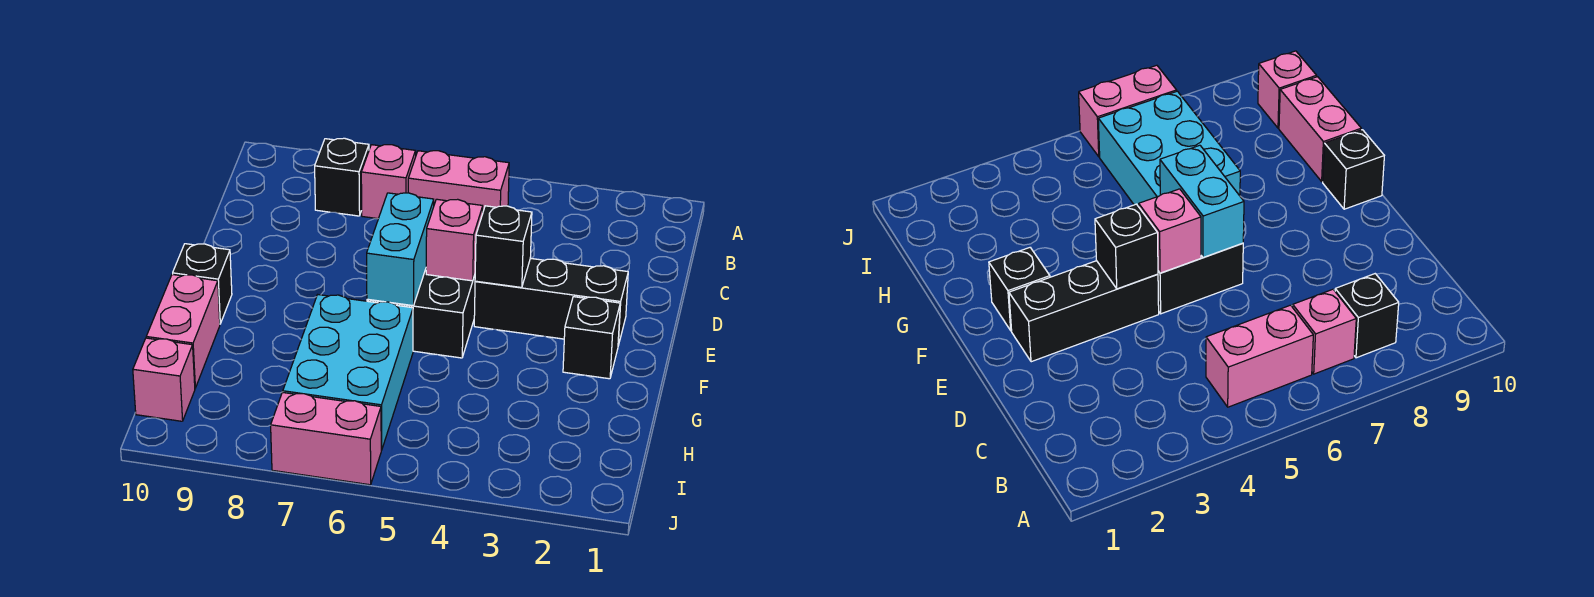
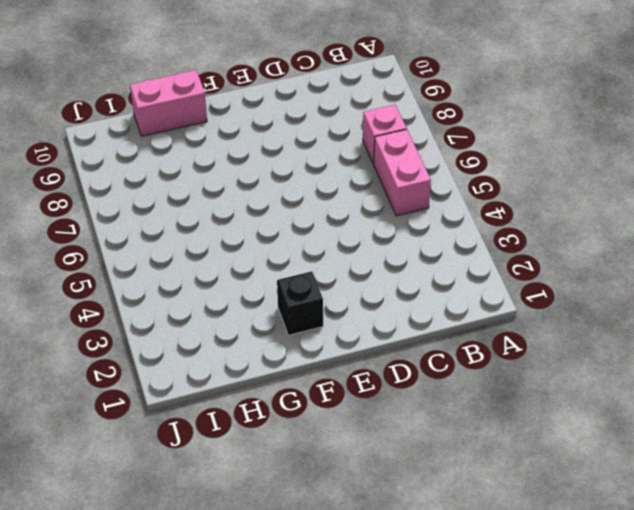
none -> black brick B8 level 1
none -> black brick E2:E4 level 1
none -> black brick E5:F6 level 1

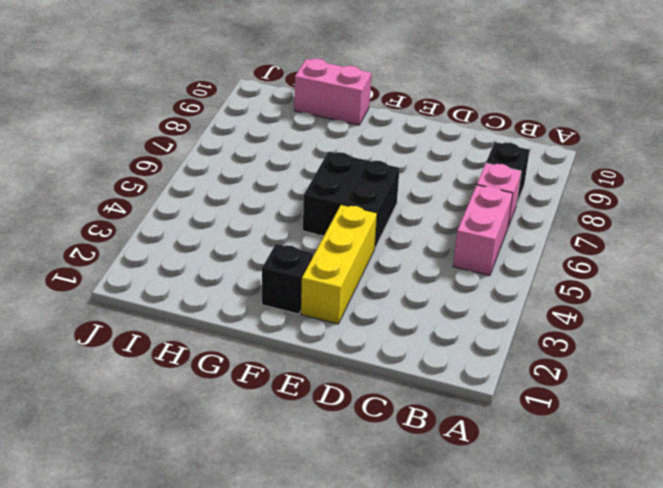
yellow brick E2:E4 level 1 -> black brick E2:E4 level 1
none -> black brick F10 level 1
none -> cyan brick G6:I7 level 1
none -> pink brick I10 level 1

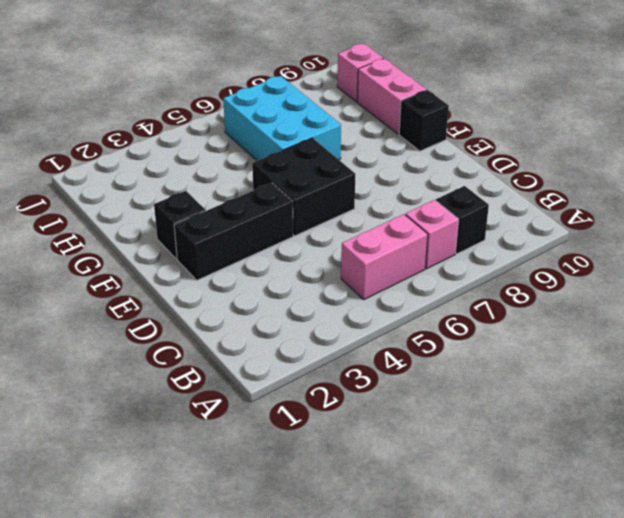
none -> pink brick J6:J7 level 1
none -> black brick E4 level 2
none -> pink brick E5 level 2

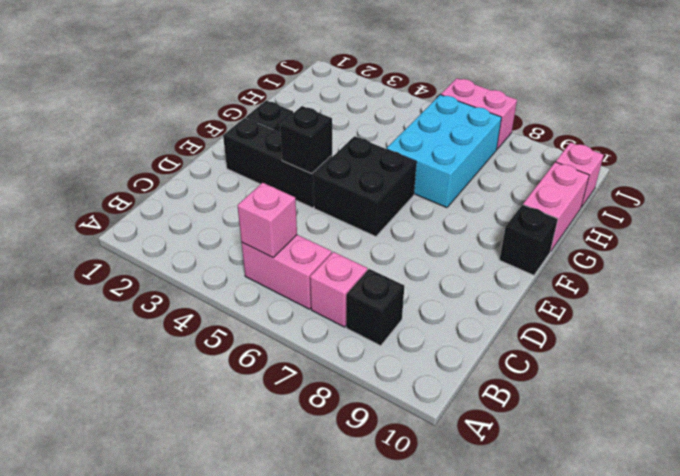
pink brick B5 level 2 -> pink brick E5 level 2
none -> cyan brick E6:F6 level 2

